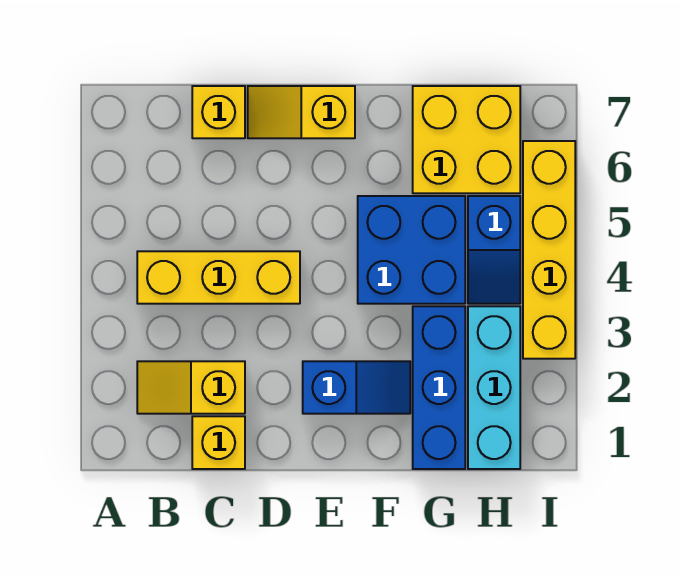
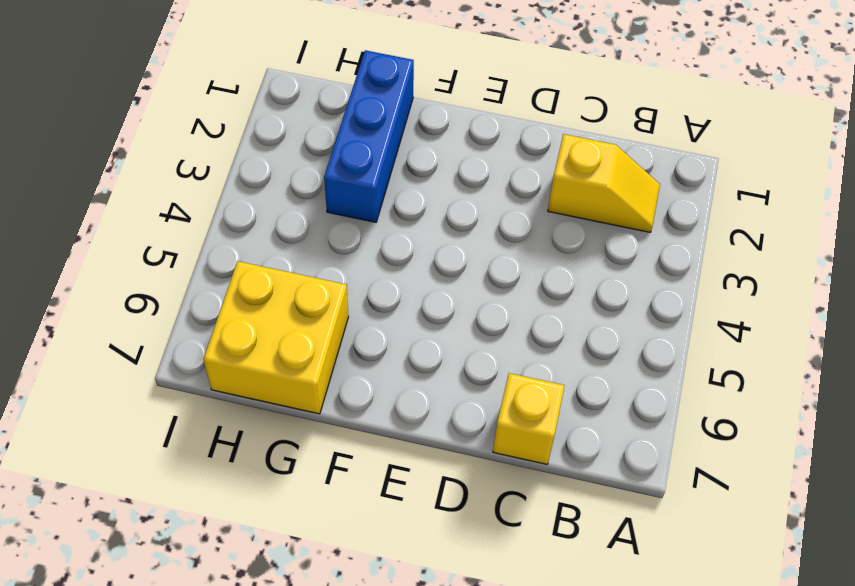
none -> yellow brick B4:D4 level 1
none -> yellow brick C1 level 1
none -> yellow slope D7:E7 level 1 top E

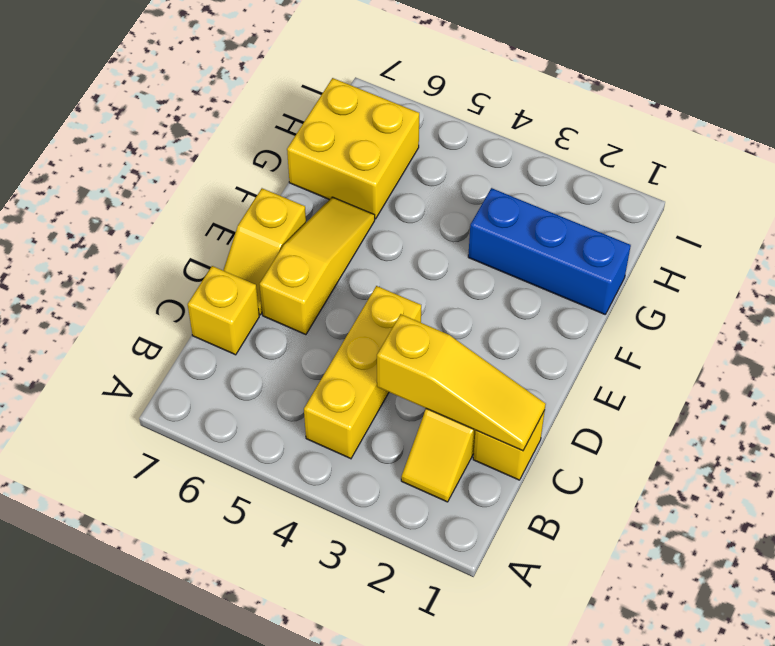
yellow slope C1:C3 level 2 top 3 -> none
yellow slope D6:F6 level 1 top D -> none
none -> blue slope E2:F2 level 1 top E
none -> blue brick F4:G5 level 1
none -> cyan brick H1:H3 level 1

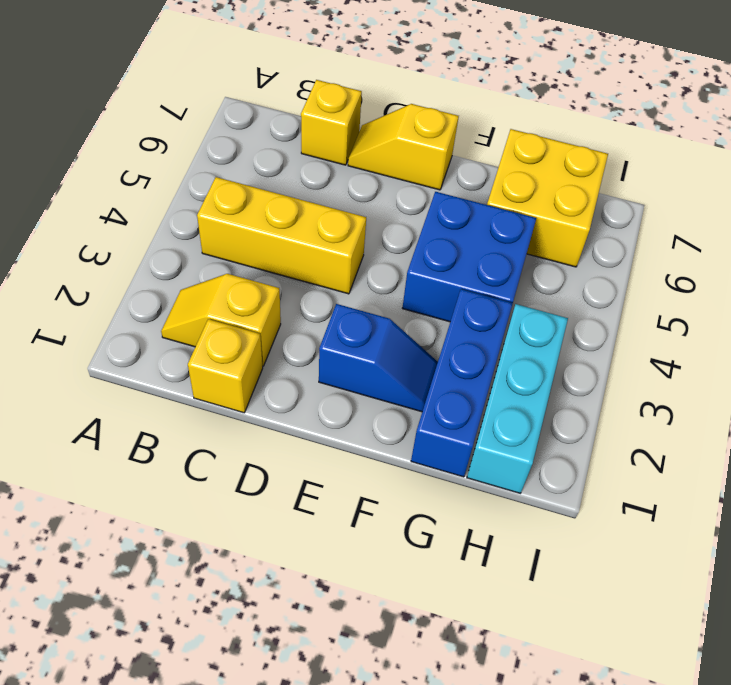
none -> blue slope H4:H5 level 1 top 5
none -> yellow brick I3:I6 level 1

